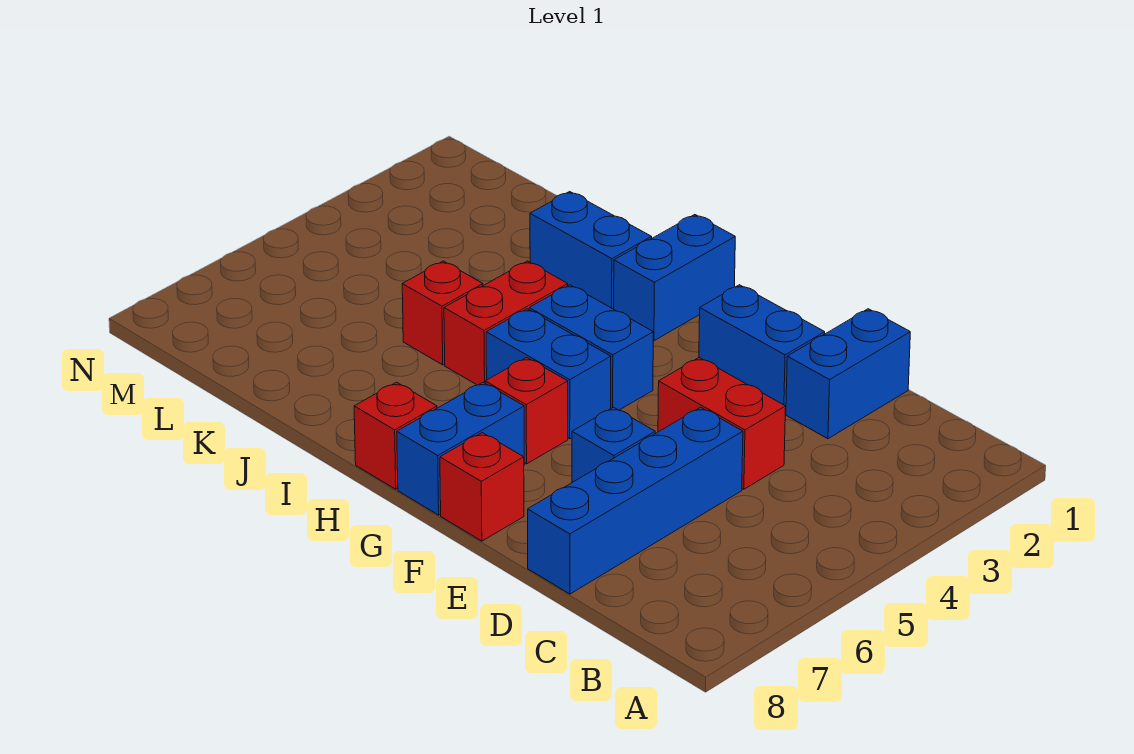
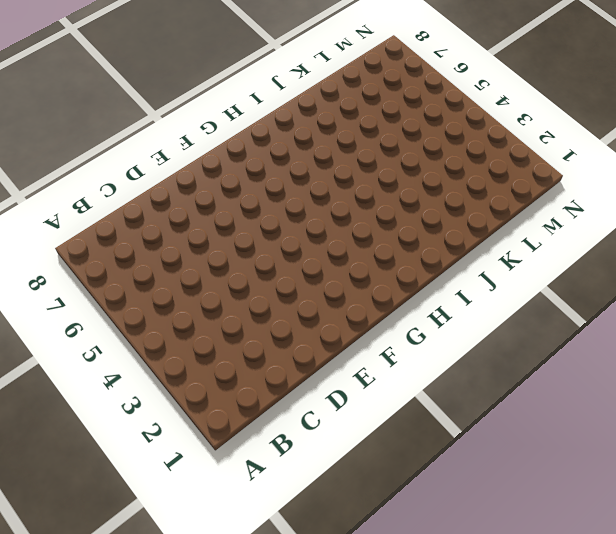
none -> blue brick D1:D2 level 1
none -> red brick D4:E4 level 1
none -> blue brick D5:D8 level 1

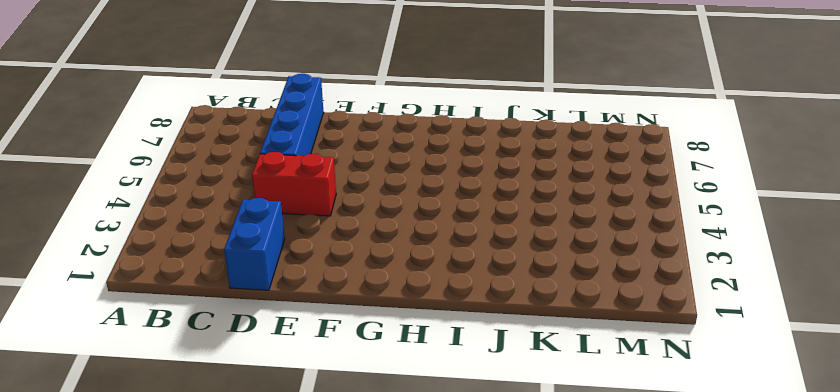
none -> blue brick E2:F2 level 1
none -> blue brick E6 level 1
none -> red brick F8 level 1

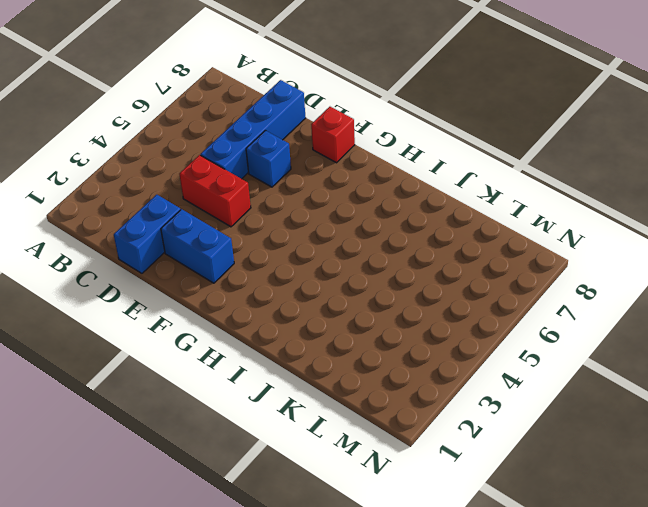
none -> blue brick G4:H4 level 1
none -> blue brick G5:H5 level 1
none -> red brick G6 level 1

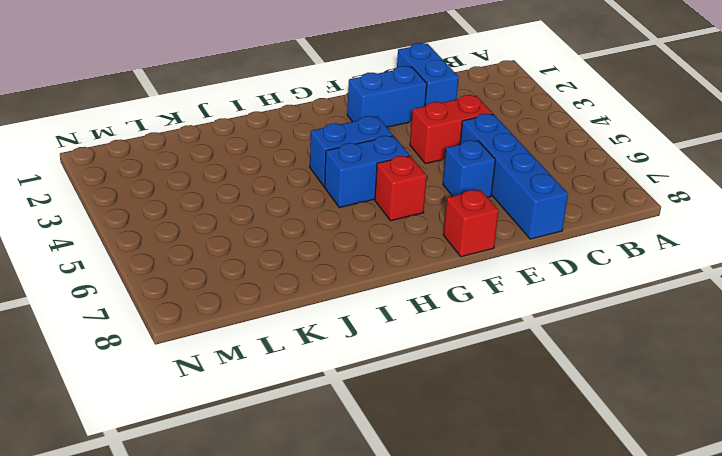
none -> blue brick G7:G8 level 1
none -> blue brick H1:H2 level 1
none -> red brick H8 level 1

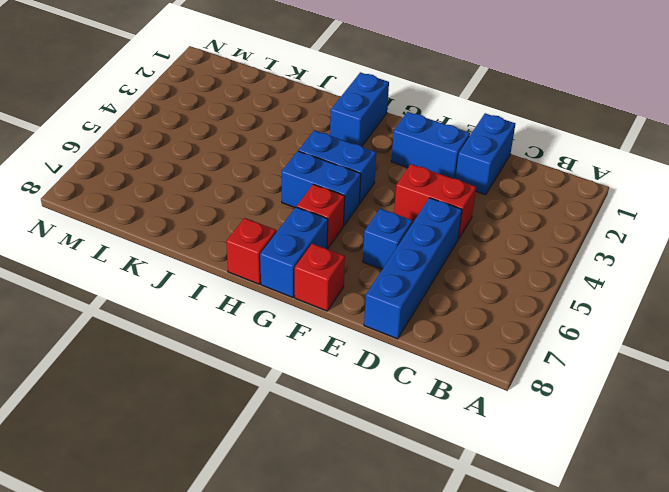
none -> blue brick I2:J2 level 1
none -> red brick I4:I5 level 1
none -> red brick J5 level 1

